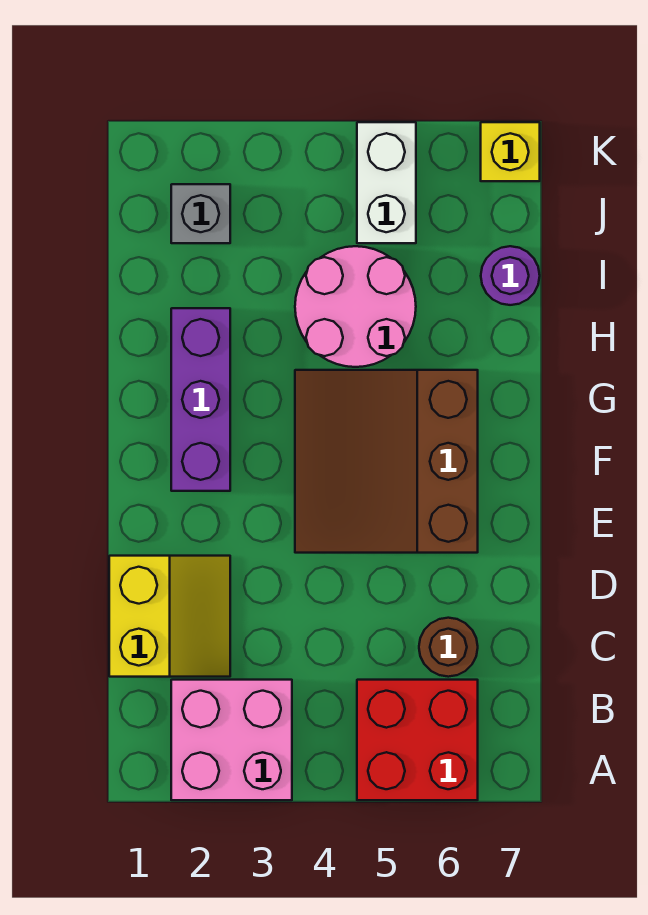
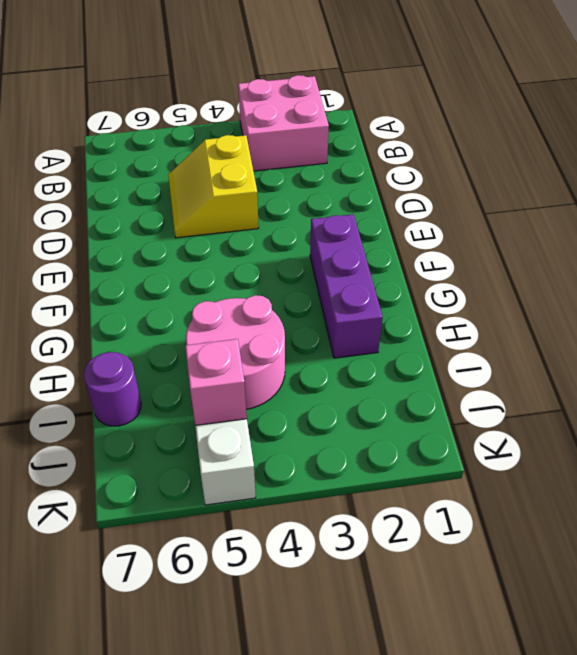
yellow slope C4:D5 level 1 top 4 -> yellow slope C1:D2 level 1 top 1
pink brick J5 level 2 -> none
none -> red brick A5:B6 level 1
none -> brown round brick C6 level 1

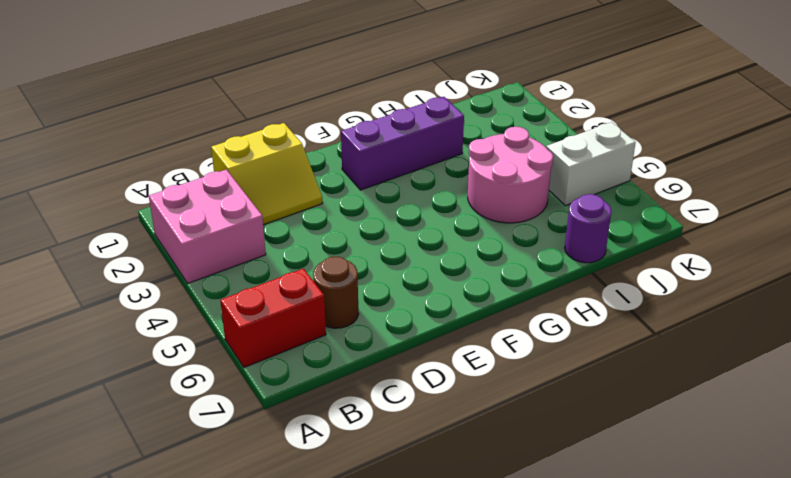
red brick A6:B6 level 1 -> red brick A5:B6 level 1
none -> brown slope E4:G6 level 1 top 6
none -> grey brick J2 level 1

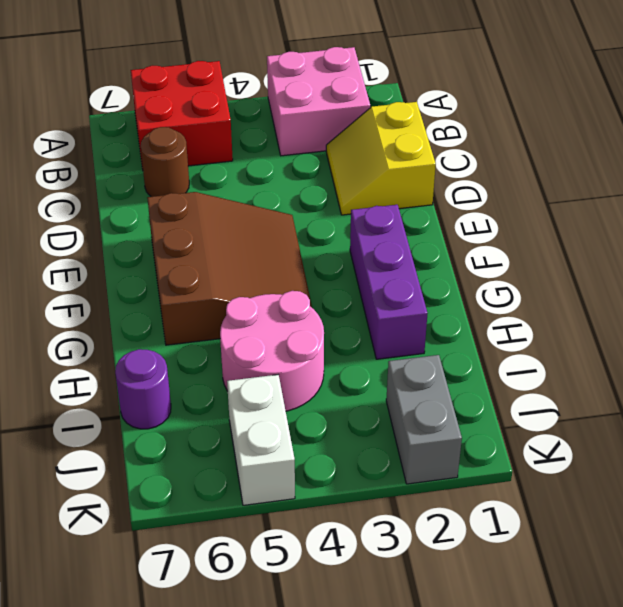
grey brick J2:K2 level 1 -> grey brick J2 level 1
none -> yellow brick K7 level 1

